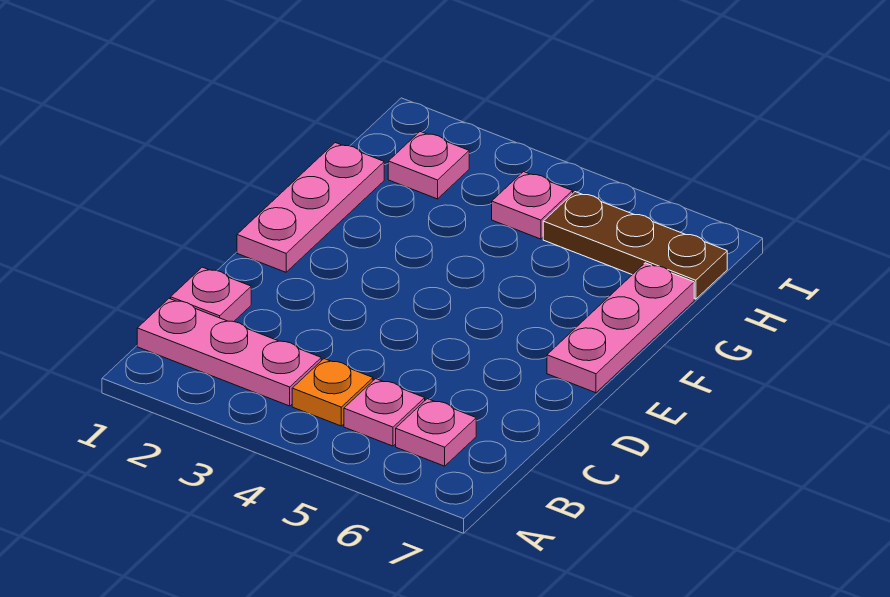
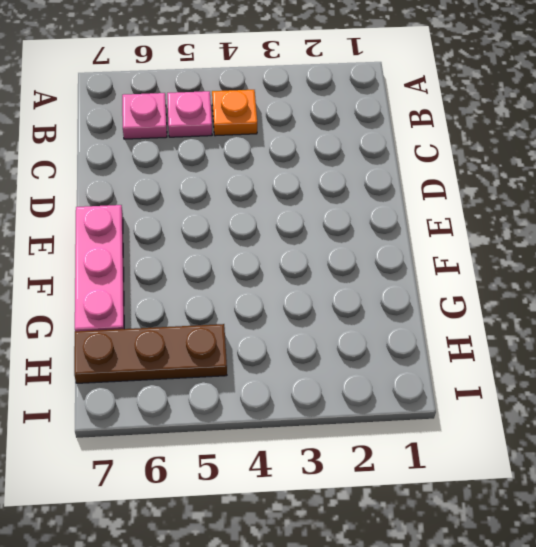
none -> pink plate B1:B3 level 1
none -> pink plate C1 level 1

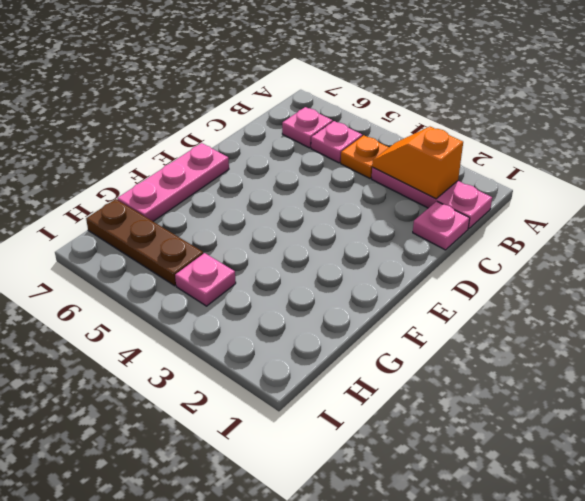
orange slope B2:B3 level 2 top 2 -> none
none -> pink plate E1:G1 level 1
none -> pink plate H2 level 1

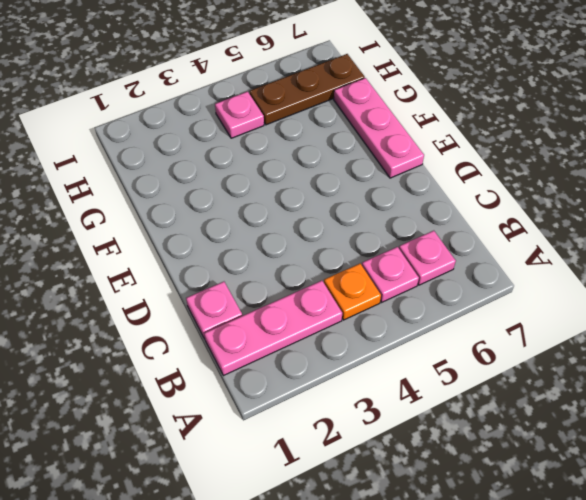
none -> pink plate E1:G1 level 1
none -> pink plate H2 level 1

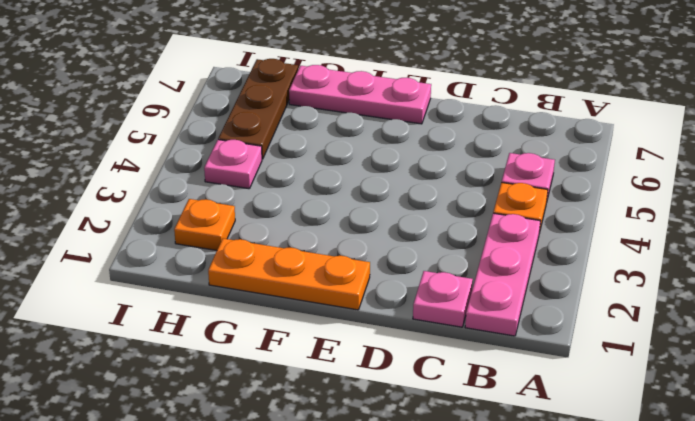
orange plate E1:G1 level 1 -> pink plate E1:G1 level 1
orange plate H2 level 1 -> pink plate H2 level 1
none -> pink plate B6 level 1

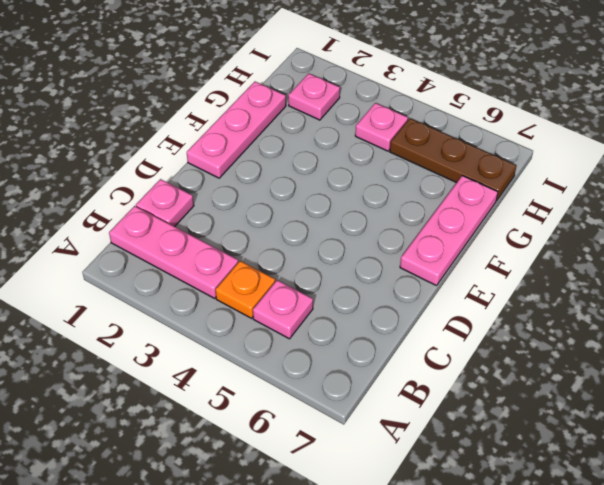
none -> pink plate B6 level 1

